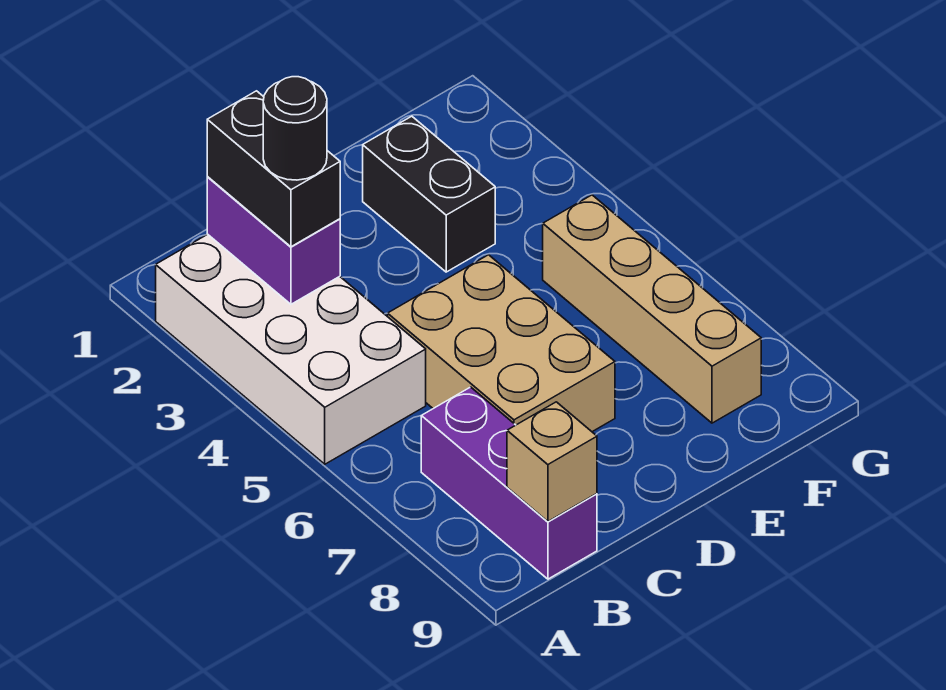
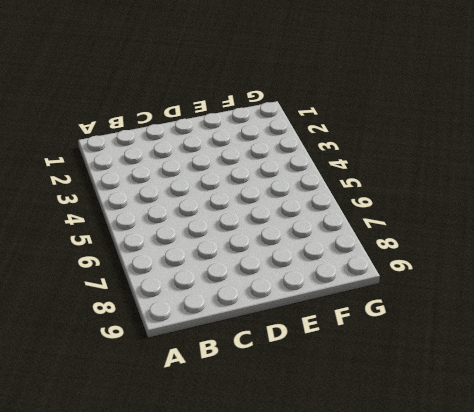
none -> white brick A2:B5 level 1
none -> purple brick B7:B9 level 1

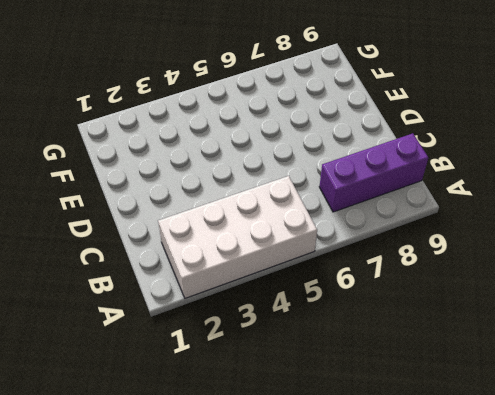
none -> tan brick C5:D7 level 1
none -> black brick E2:E3 level 1

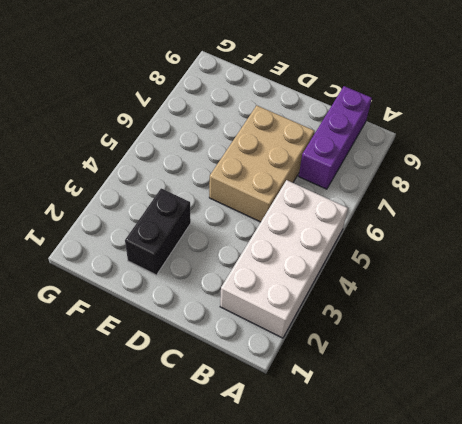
none -> tan brick F5:F8 level 1
none -> purple brick B2:B3 level 2

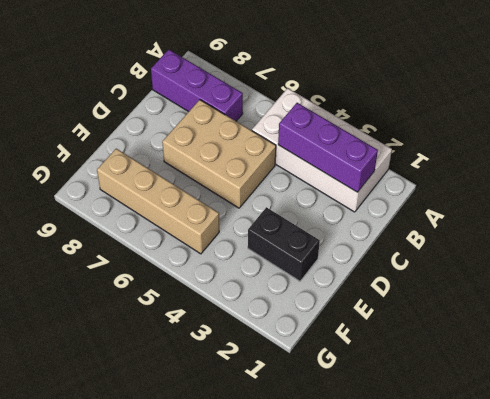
purple brick B2:B4 level 2 -> purple brick B2:B3 level 2
none -> tan brick B9 level 2
none -> black brick B2:B3 level 3

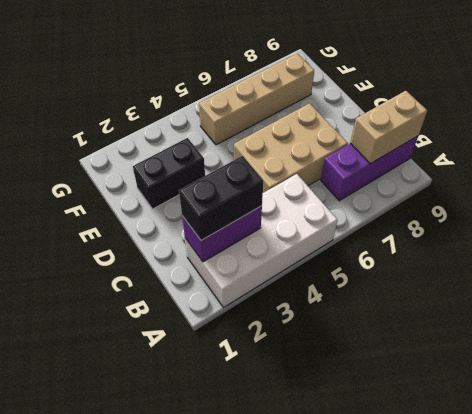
tan brick B8:B9 level 2 -> tan brick B9 level 2
none -> black round brick B3 level 4

